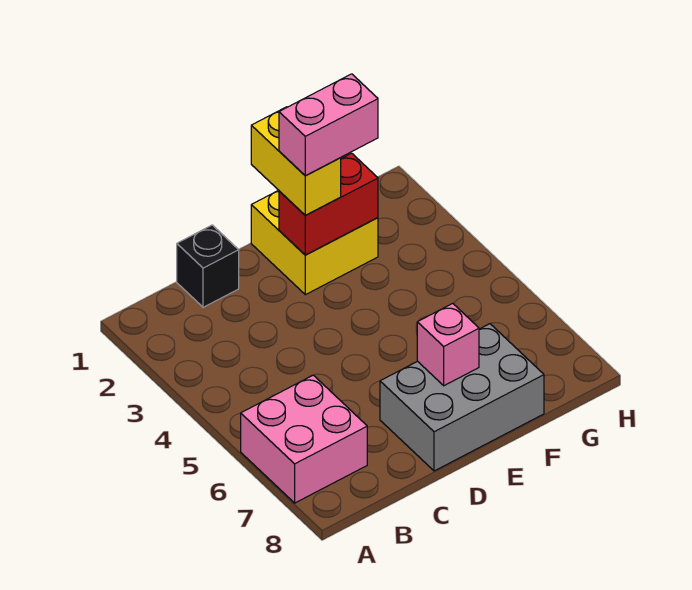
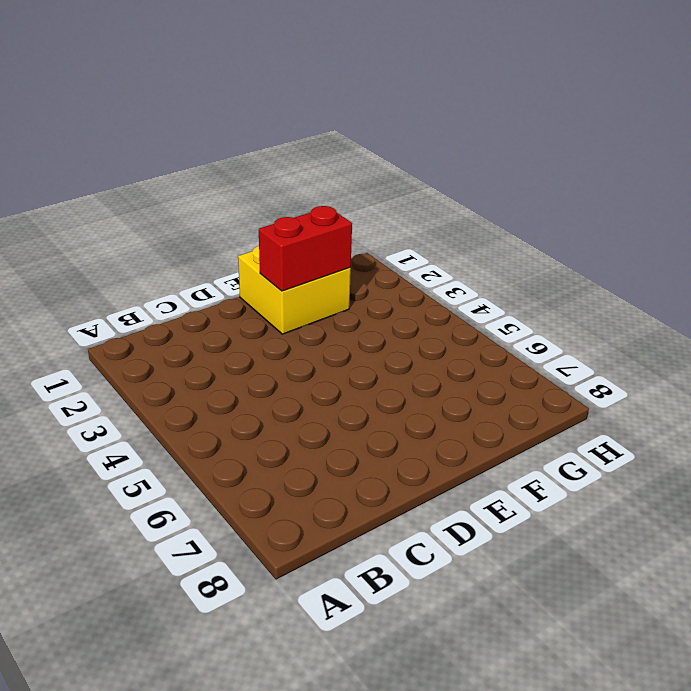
none -> pink brick A6:B7 level 1
none -> black brick C1 level 1

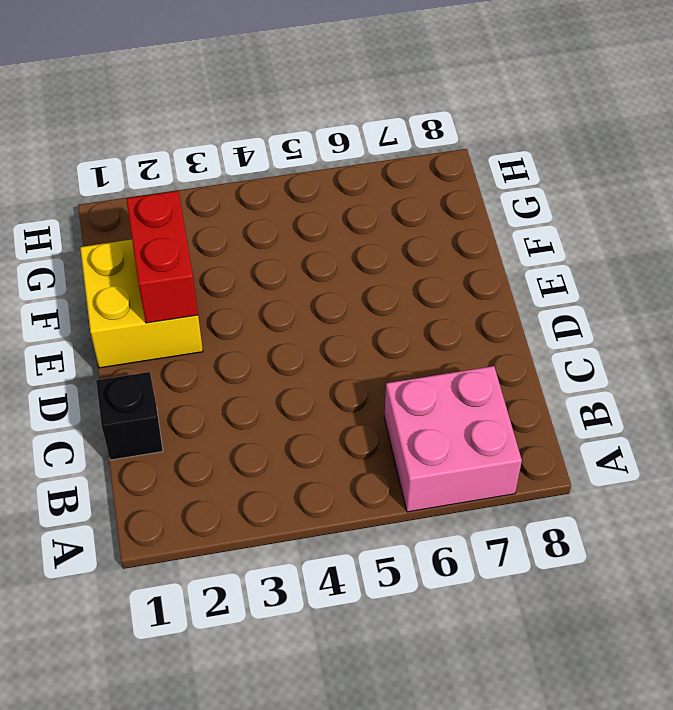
none -> grey brick D7:F8 level 1
none -> pink brick E7 level 2

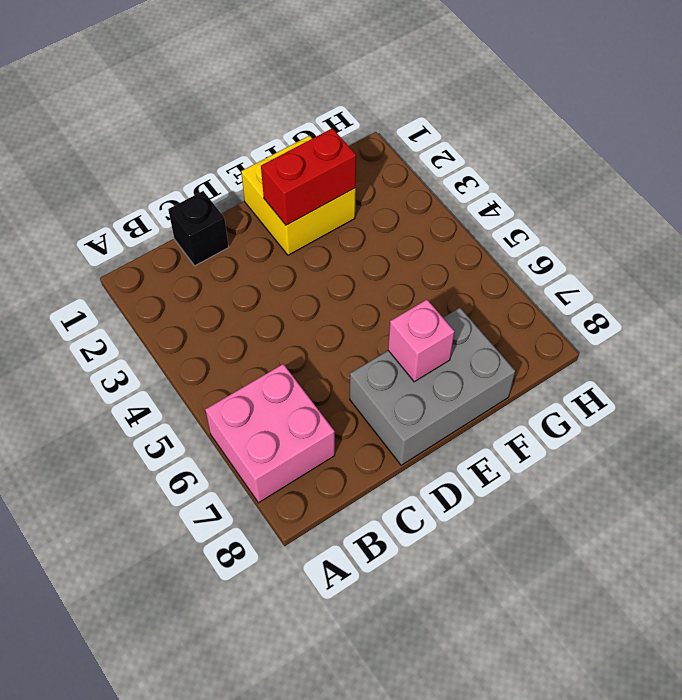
none -> yellow brick E1:E2 level 3
none -> pink brick E2:F2 level 4

